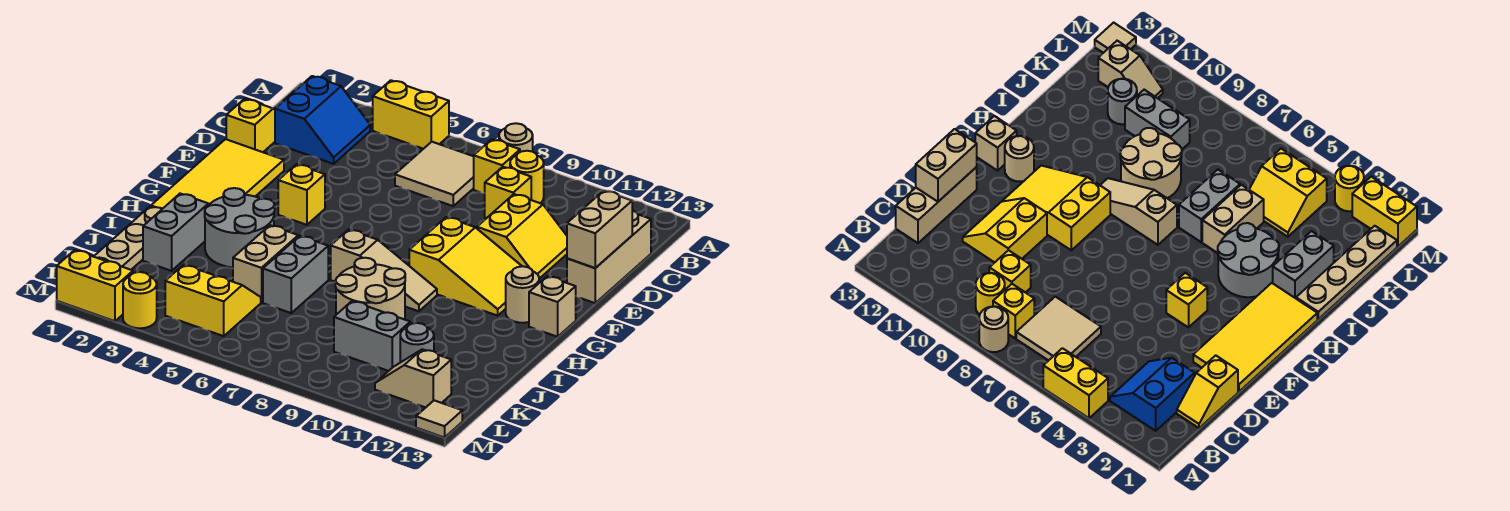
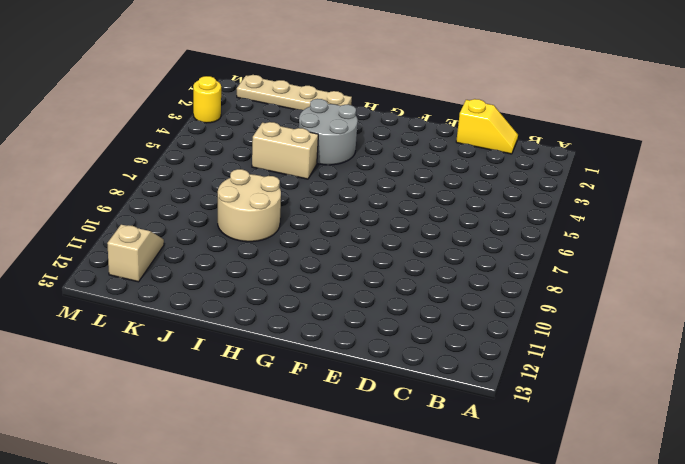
none -> yellow brick A4:A5 level 1
none -> tan round brick A8 level 1
none -> blue slope B2:C3 level 1 top 2
none -> tan tile B6:C7 level 1

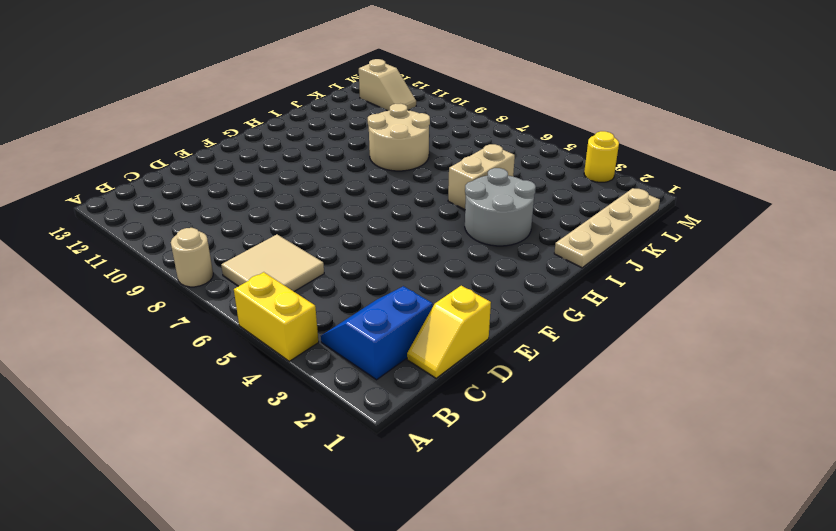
none -> yellow brick B8 level 1
none -> yellow round brick B9 level 1
none -> yellow brick C9 level 1
none -> tan brick C13:E13 level 1

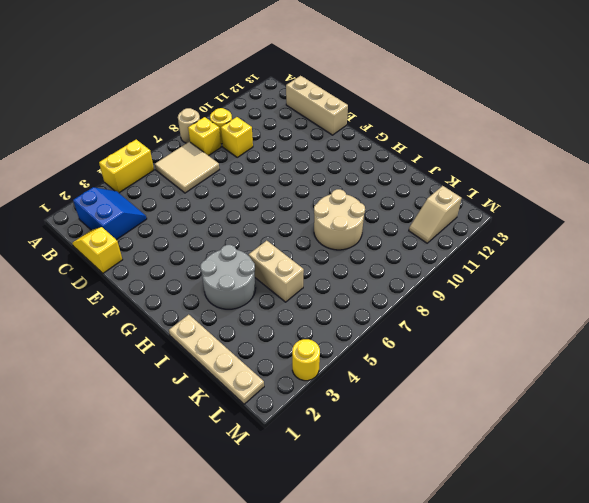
none -> yellow slope D10:E11 level 1 top 10
none -> yellow tile E1:H2 level 1
none -> yellow brick F4 level 1
none -> yellow slope F9:G11 level 1 top 9

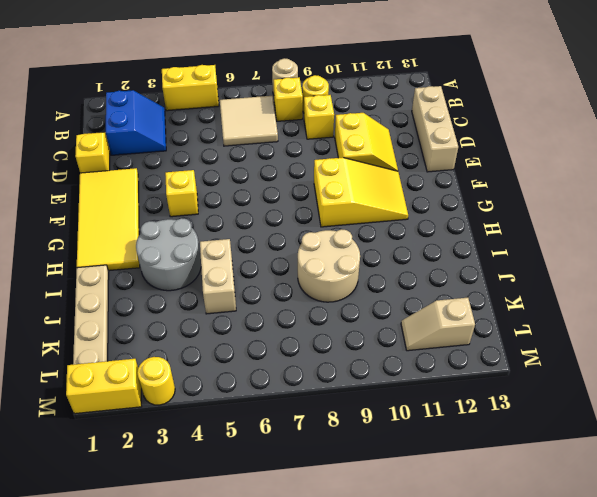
none -> tan round brick G12 level 1
none -> tan brick G13 level 1
none -> tan slope H7:H9 level 1 top 7
none -> grey brick I2:J2 level 1

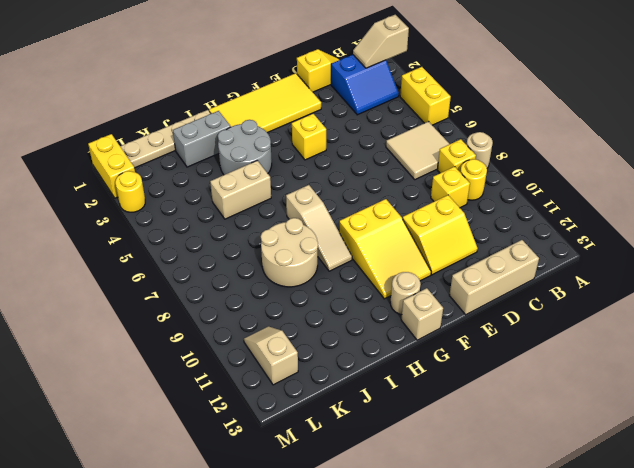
tan slope A2:B2 level 2 top A -> none
none -> grey brick I6:J6 level 1
none -> yellow slope K4:L5 level 1 top L
none -> grey brick K9:K10 level 1
none -> grey round brick K11 level 1

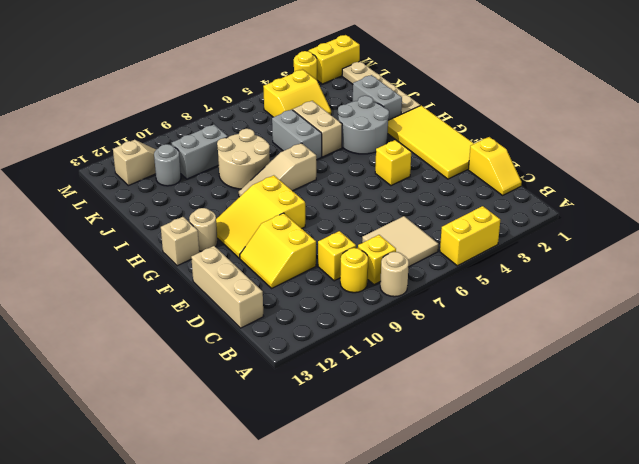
none -> blue slope B2:C3 level 1 top 2
none -> tan tile M13 level 1
none -> tan brick D13:E13 level 2

